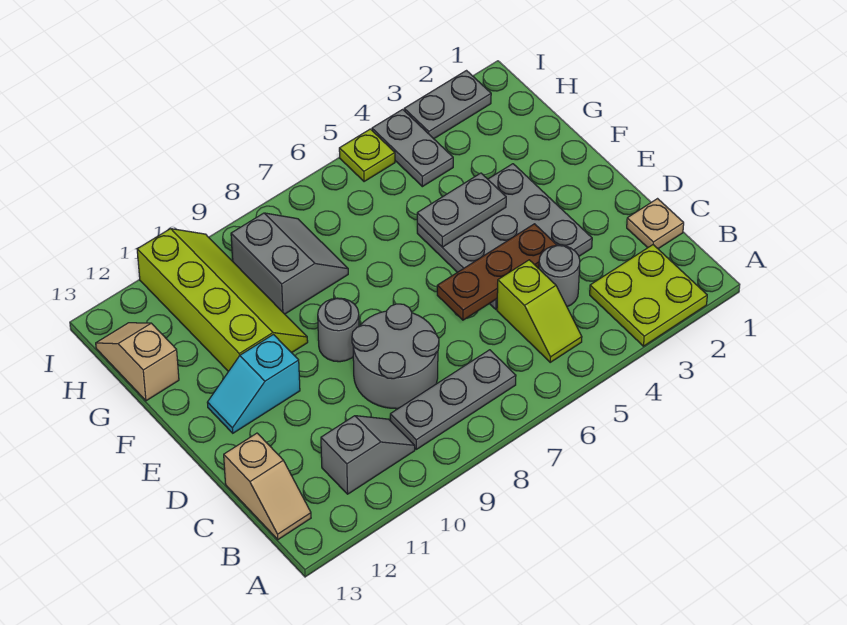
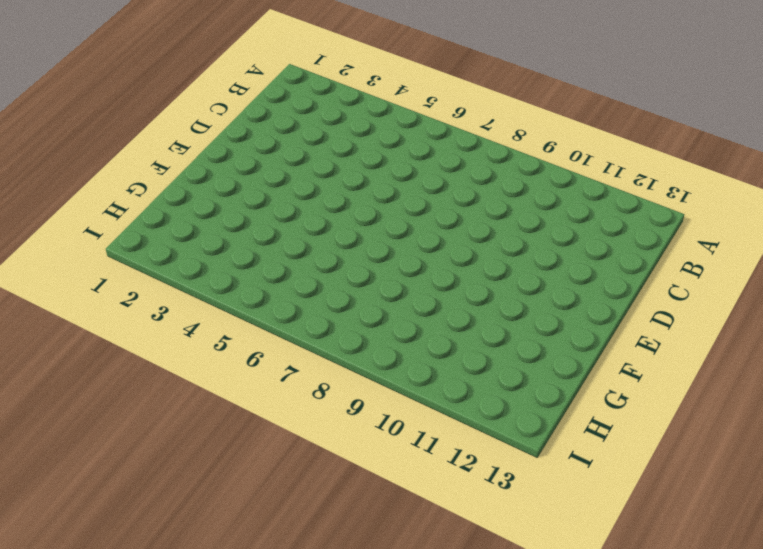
none -> lime plate A2:B3 level 1
none -> lime slope B5:C5 level 1 top C
none -> grey plate B7:B9 level 1

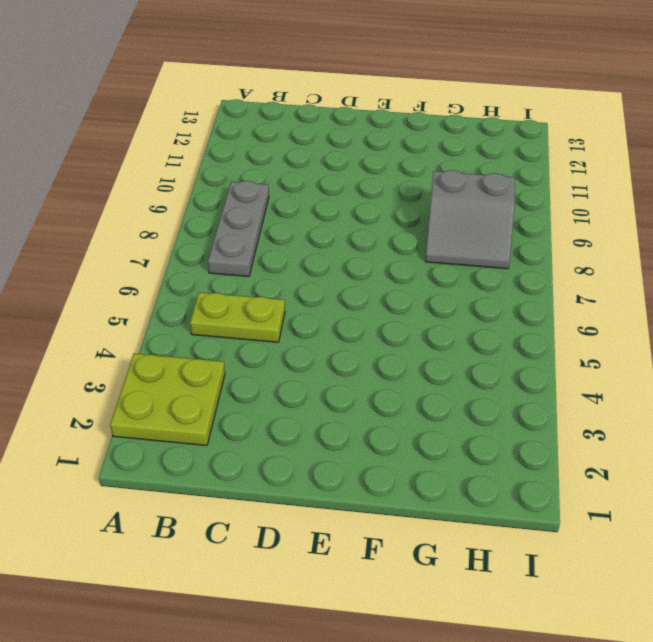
lime plate B5:C5 level 1 -> lime slope B5:C5 level 1 top C
none -> grey slope B10:B11 level 1 top 11
none -> tan slope B13:C13 level 1 top C
none -> tan plate C1 level 1

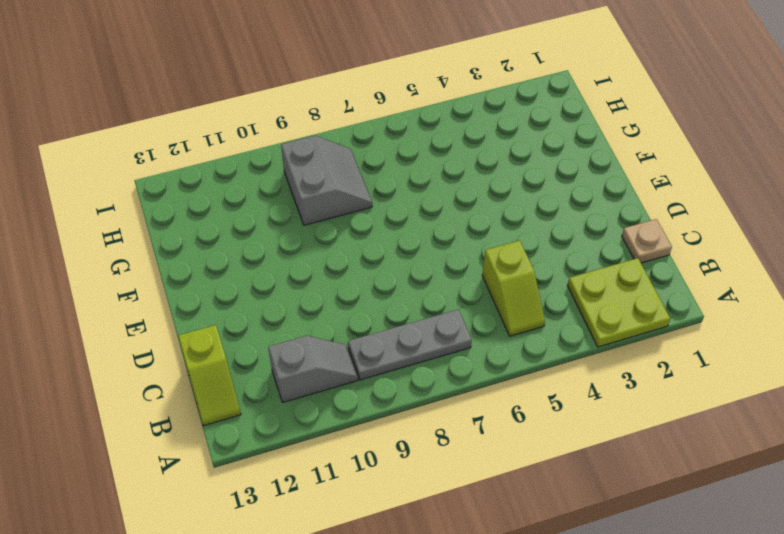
lime slope B13:C13 level 1 top C -> tan slope B13:C13 level 1 top C
none -> grey round brick C4 level 1
none -> grey round brick C8:D9 level 1
none -> grey plate D3:F5 level 1

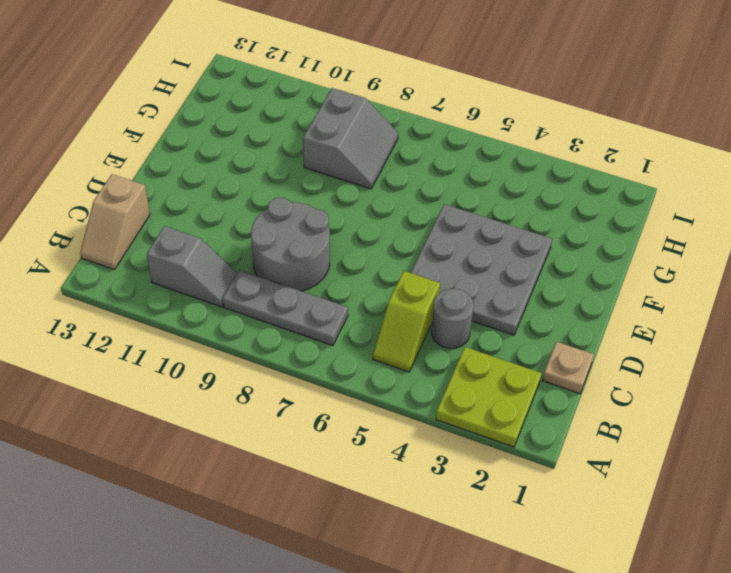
none -> grey round brick E9 level 1
none -> cyan slope E11:E12 level 1 top 11
none -> lime slope F10:I11 level 1 top 11

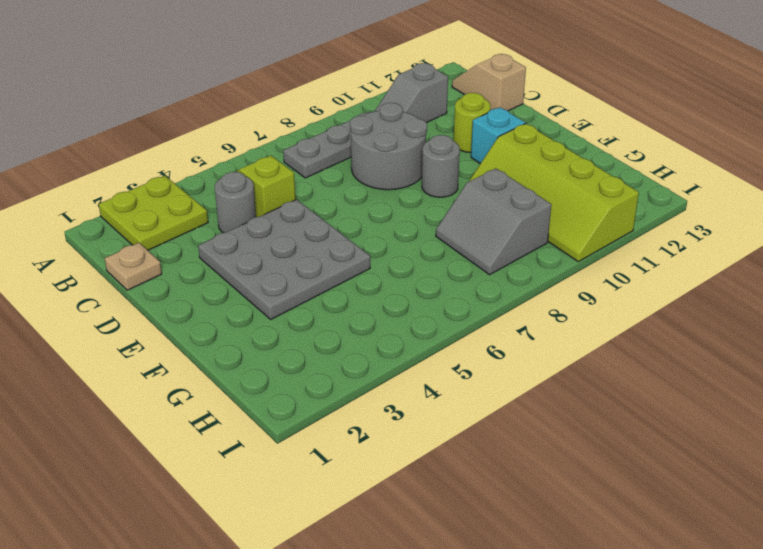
lime round brick D11 level 1 -> none
none -> tan slope G13:H13 level 1 top G
none -> grey plate H4:I4 level 1
none -> grey plate I2:I3 level 1

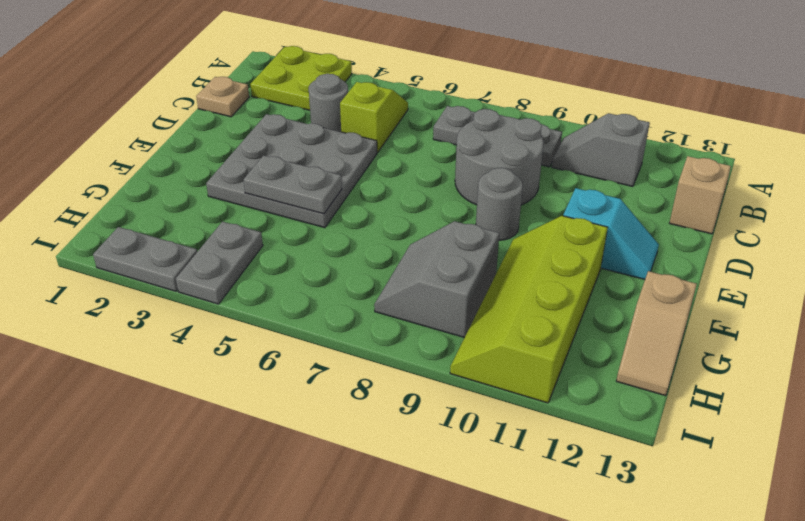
none -> lime plate I5 level 1
none -> brown plate D4:D6 level 2

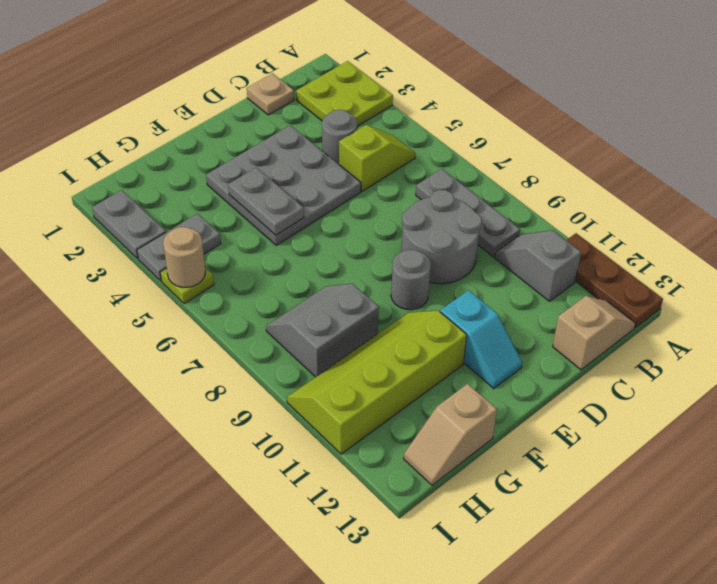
brown plate A11:A13 level 1 -> brown plate D4:D6 level 2
tan round brick I5 level 2 -> none

